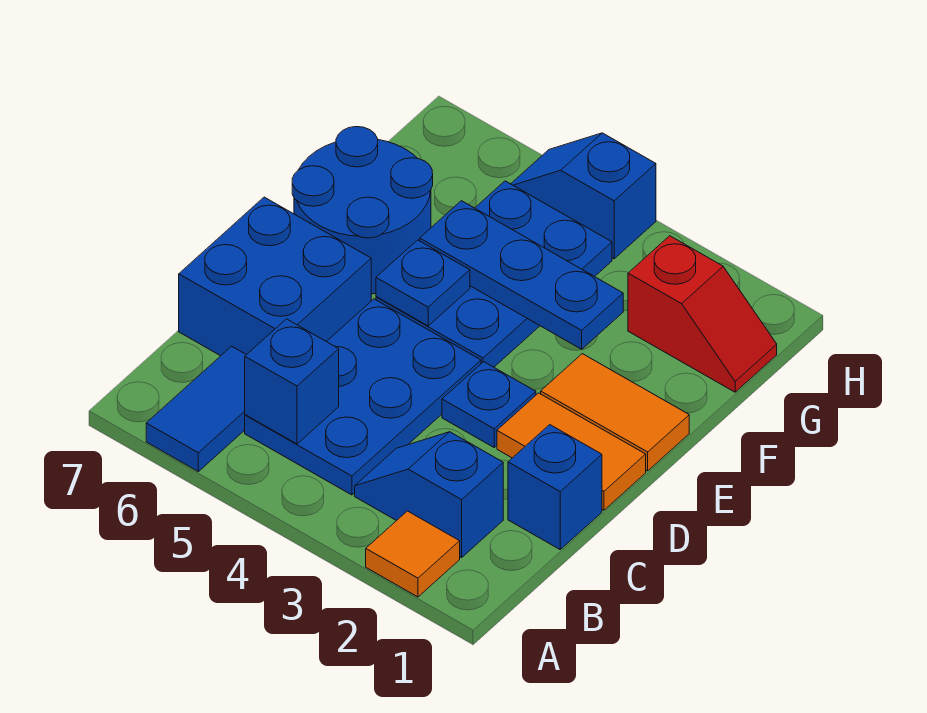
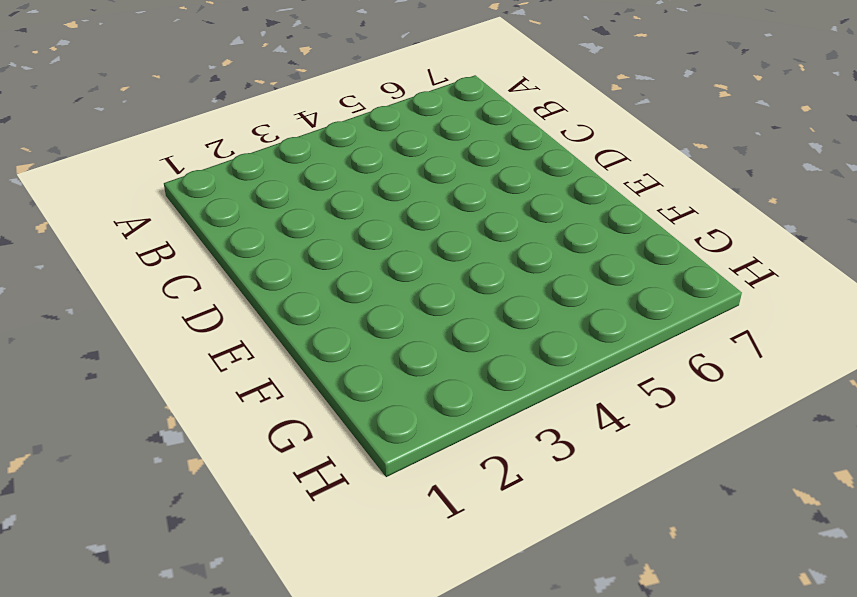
none -> orange tile A2 level 1
none -> blue tile A6:B6 level 1
none -> blue slope B2:B3 level 1 top 2

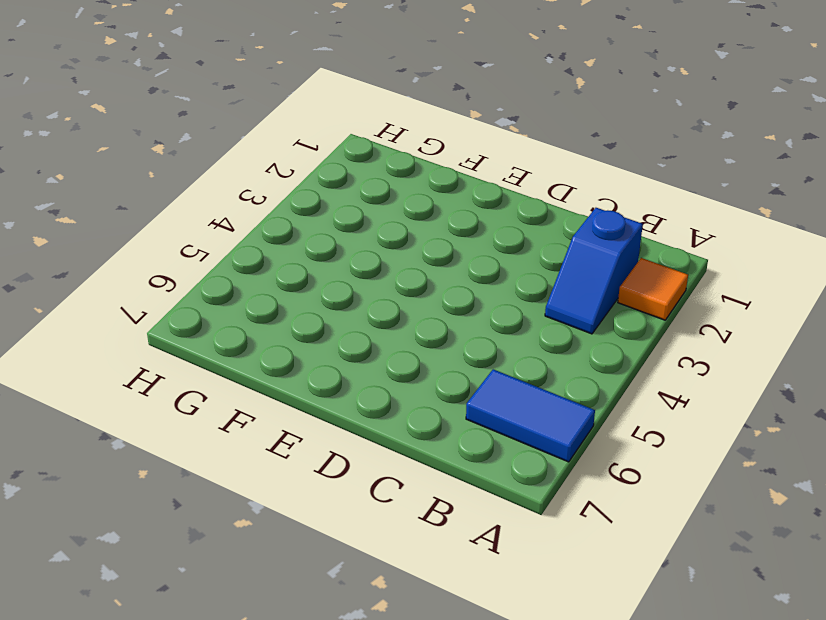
none -> blue plate B4:D5 level 1
none -> blue brick C1 level 1
none -> blue brick C6:D7 level 1

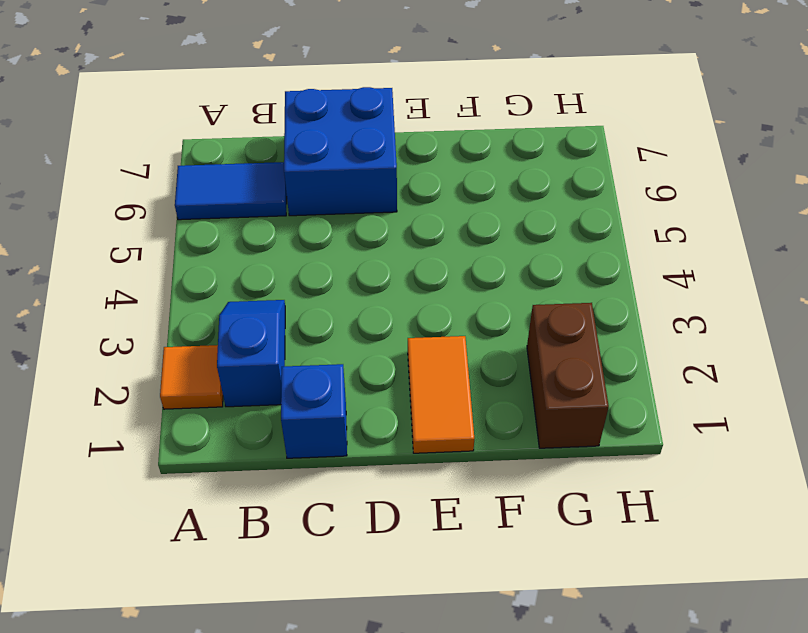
brown brick G1:G2 level 1 -> red slope G1:G2 level 1 top 2
none -> blue plate B4:D5 level 1
none -> orange tile D1:D2 level 1
none -> blue plate D3 level 1

